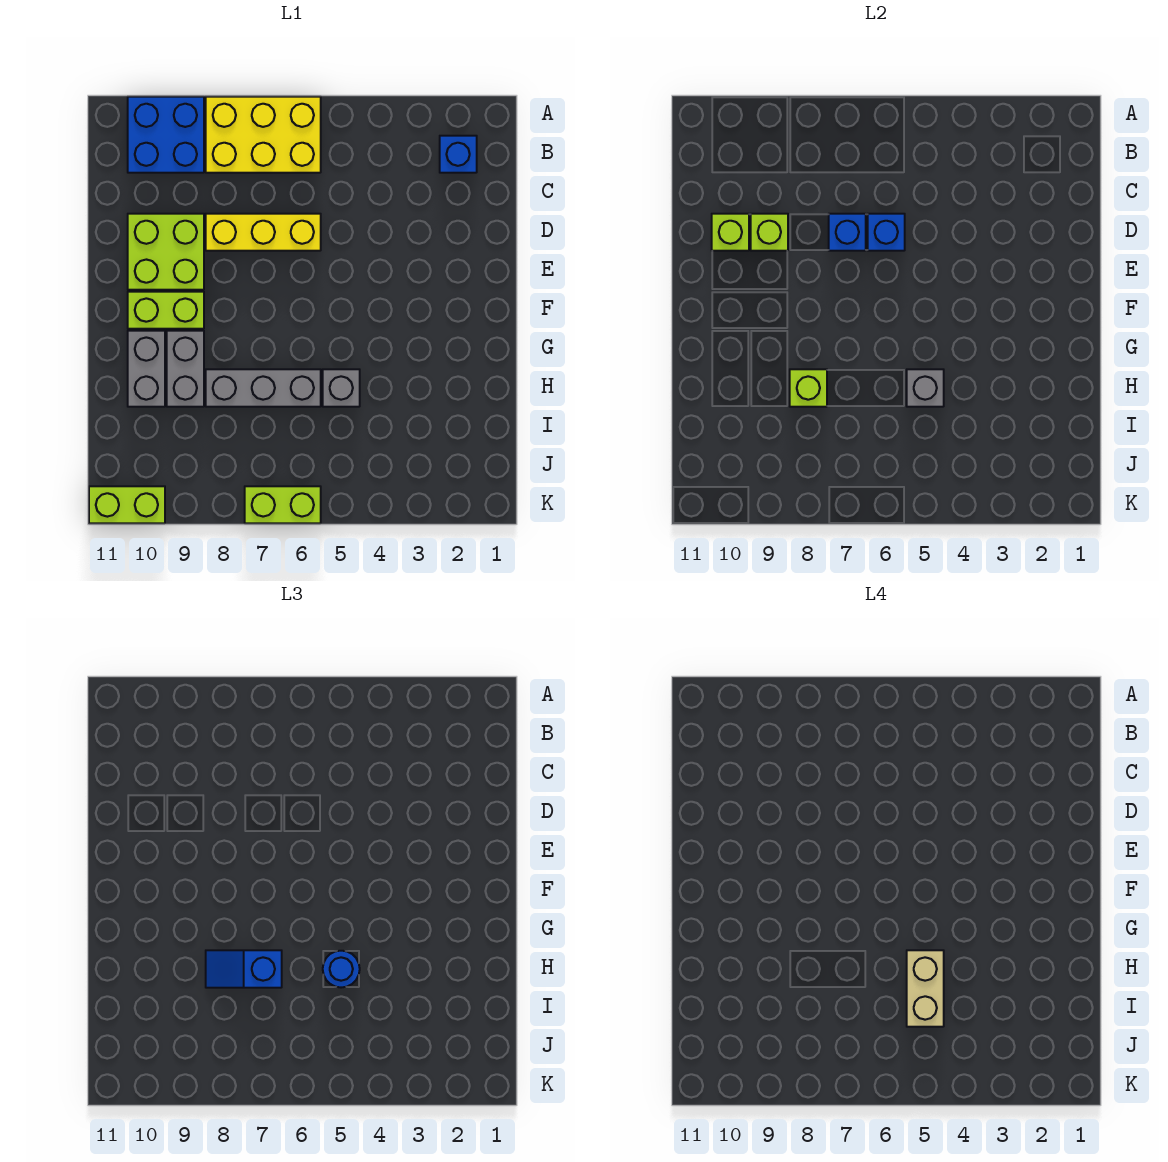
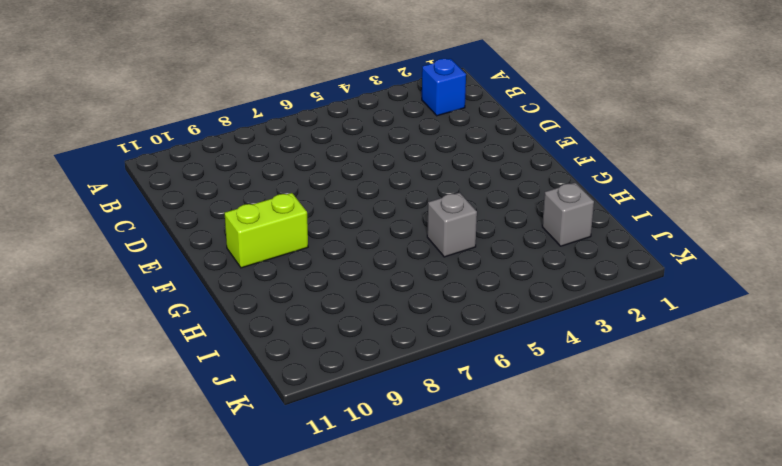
grey brick I2 level 1 -> grey brick H5 level 2
none -> yellow brick A6:B8 level 1
none -> blue brick A9:B10 level 1
none -> yellow brick D6:D8 level 1

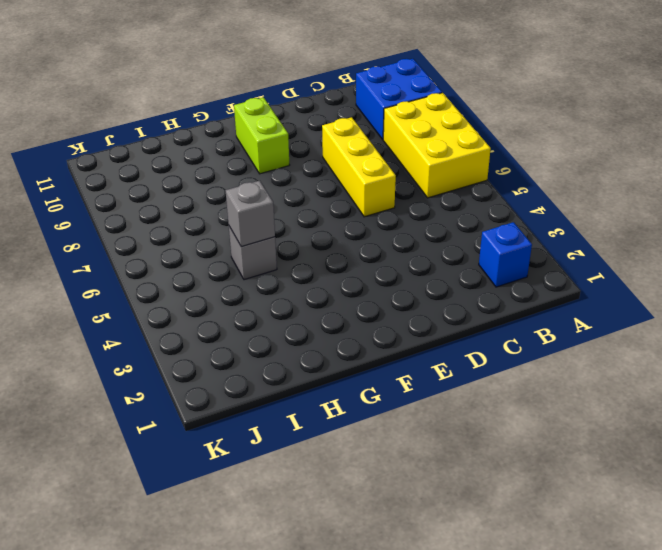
none -> lime brick D9:E10 level 1
none -> grey brick G9:H9 level 1
none -> grey brick G10:H10 level 1

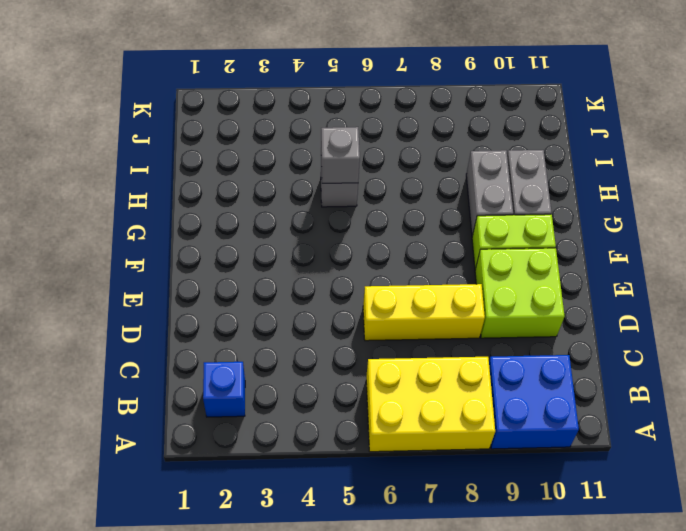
none -> grey brick H6:H8 level 1
none -> lime brick K6:K7 level 1
none -> lime brick K10:K11 level 1

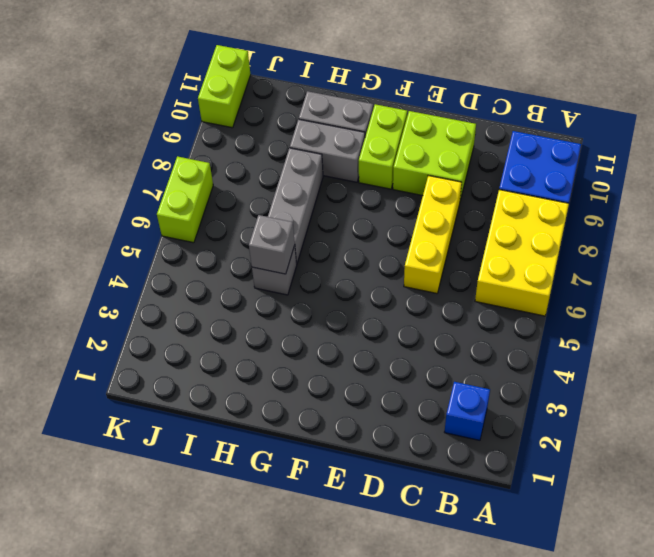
none -> blue brick D6 level 2
none -> blue brick D7 level 2
none -> lime brick D9 level 2

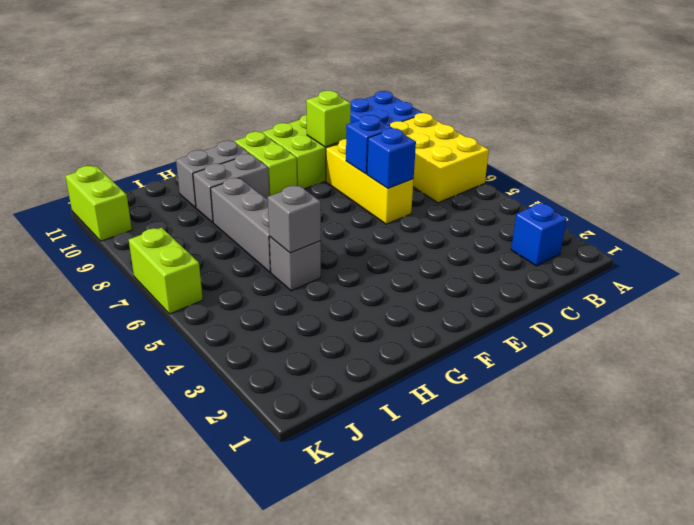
none -> lime brick D10 level 2
none -> lime brick H8 level 2
none -> blue round brick H5 level 3

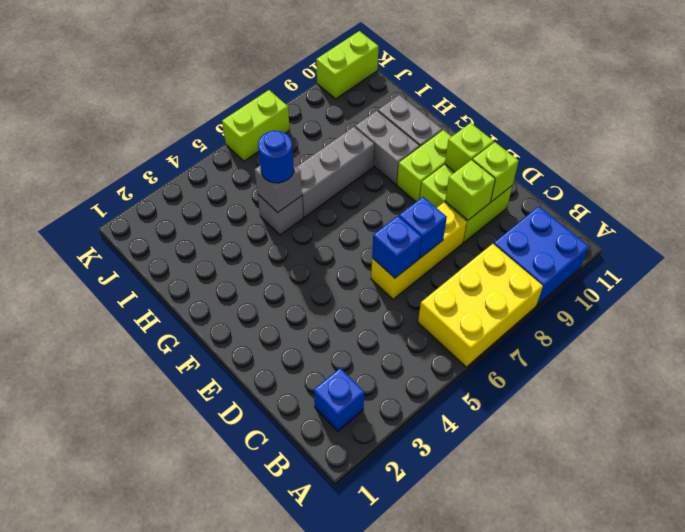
lime brick E10 level 2 -> lime brick H8 level 2
none -> blue slope H7:H8 level 3 top 7
none -> tan brick H5:I5 level 4

